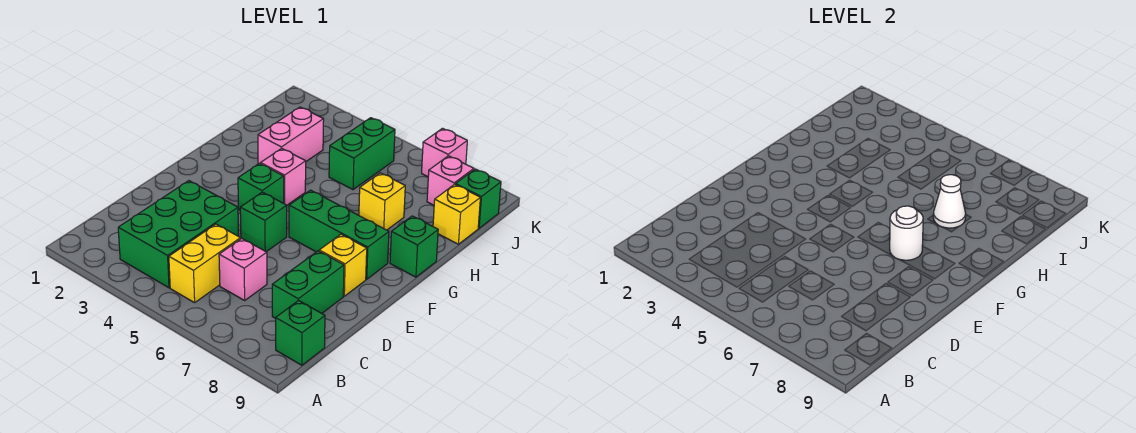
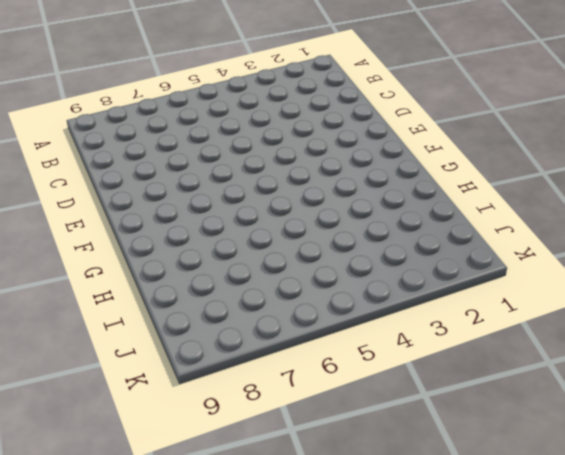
none -> green brick B3:D4 level 1
none -> yellow brick B5:C5 level 1
none -> green brick B9 level 1

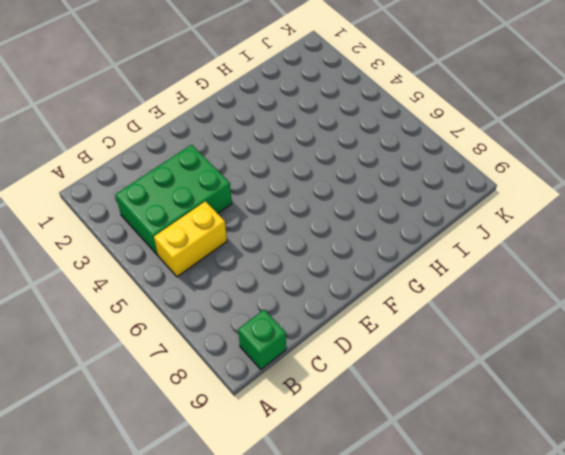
none -> pink brick C6 level 1
none -> green brick C8:D8 level 1
none -> green brick E5 level 1

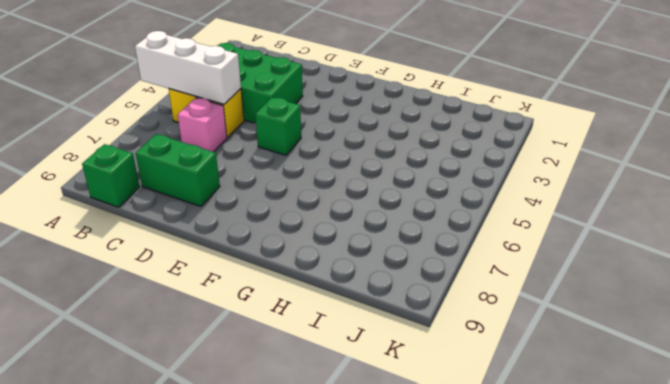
white brick A5:C5 level 2 -> none
none -> yellow brick E8 level 1
none -> green brick F4 level 1
none -> green brick F6:F8 level 1

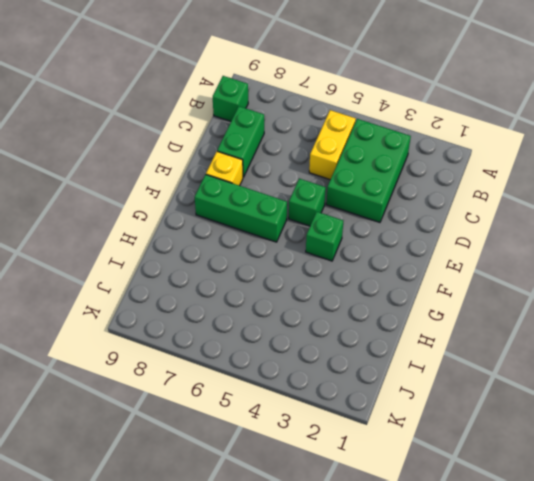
none -> pink brick C6 level 1
none -> pink brick G4 level 1
none -> green brick G9 level 1

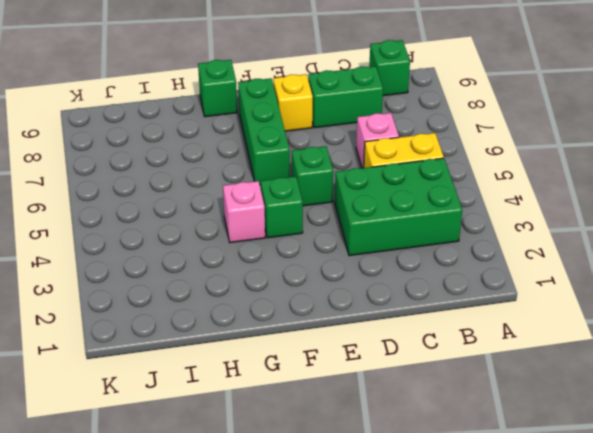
none -> pink brick H3:I3 level 1
none -> yellow brick H7 level 1
none -> green brick I5:J5 level 1

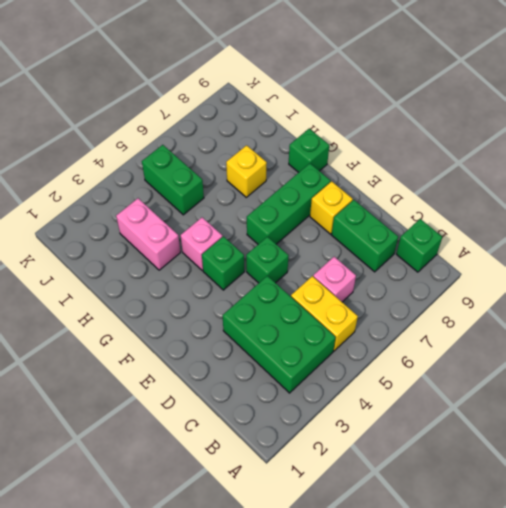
none -> yellow brick I9 level 1
none -> pink brick J8 level 1
none -> green brick J9 level 1

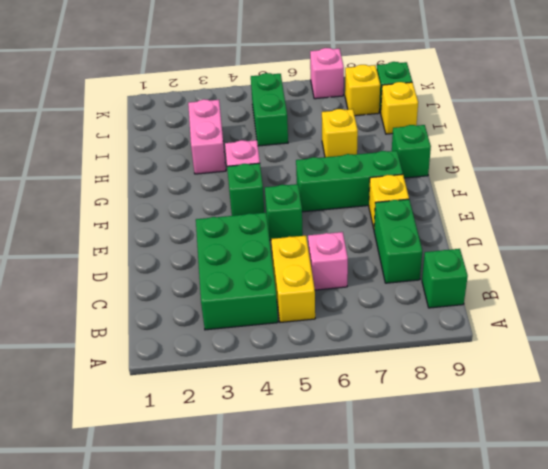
yellow brick J8 level 1 -> pink brick J8 level 1
none -> white round brick F7 level 2
none -> white cone H7 level 2

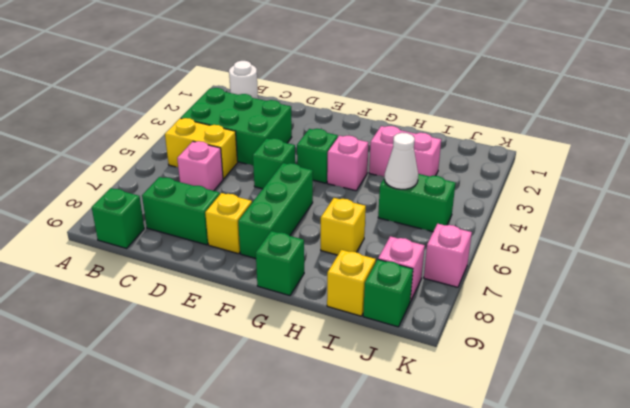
white round brick B1 level 1 -> white round brick F7 level 2
white cone I5 level 2 -> white cone H7 level 2

